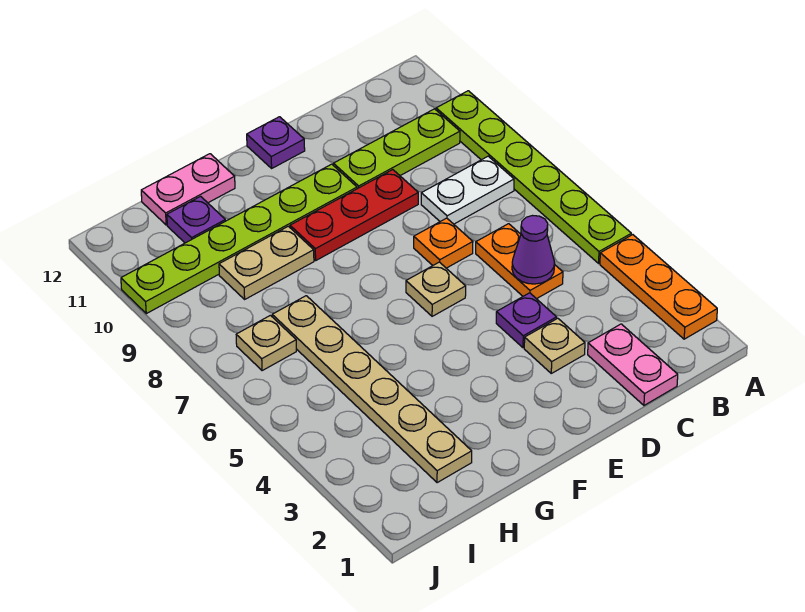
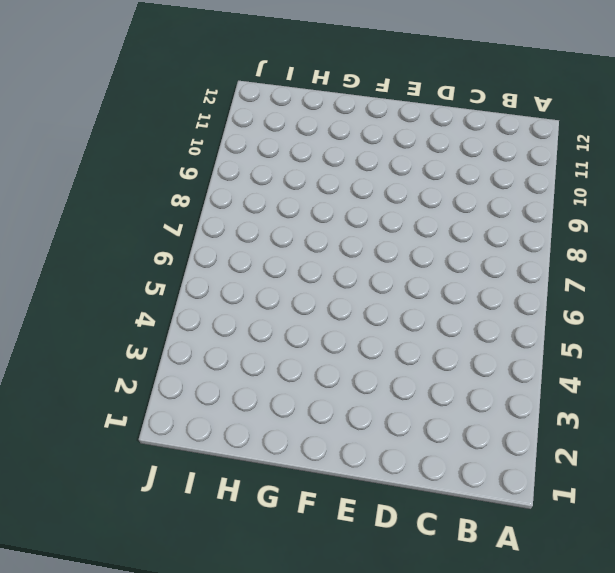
none -> orange plate A2:A4 level 1
none -> lime plate A5:A10 level 1
none -> white plate B8:C8 level 1

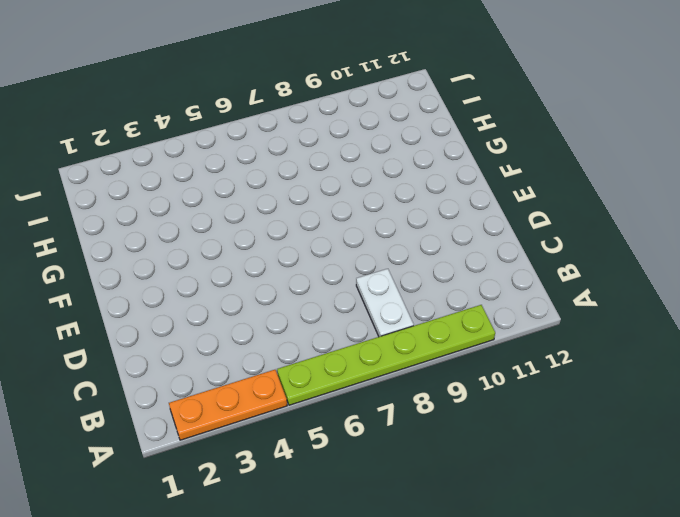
none -> lime plate B10:D10 level 1
none -> pink plate C1:C2 level 1
none -> orange plate C5:C6 level 1

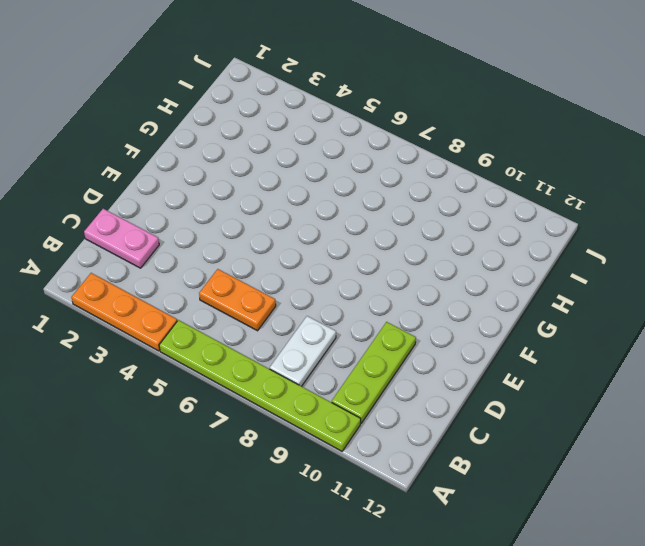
none -> tan plate D3 level 1
none -> purple plate D4 level 1
none -> orange plate D7 level 1

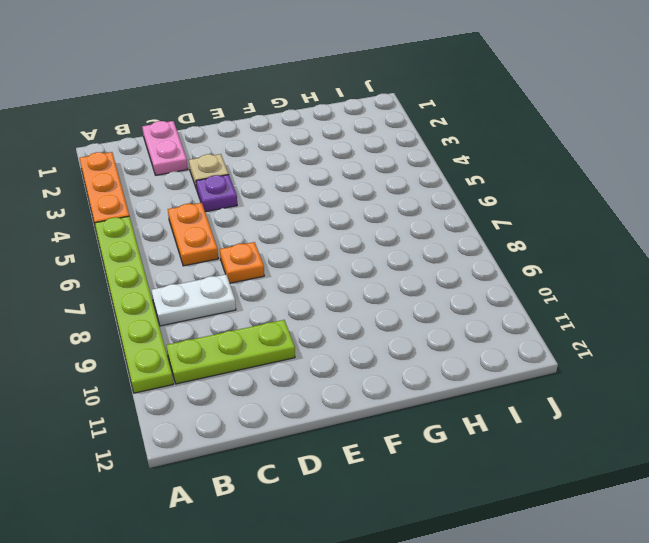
none -> red plate D9:F9 level 1
none -> tan plate E6 level 1
none -> lime plate E10:J10 level 1

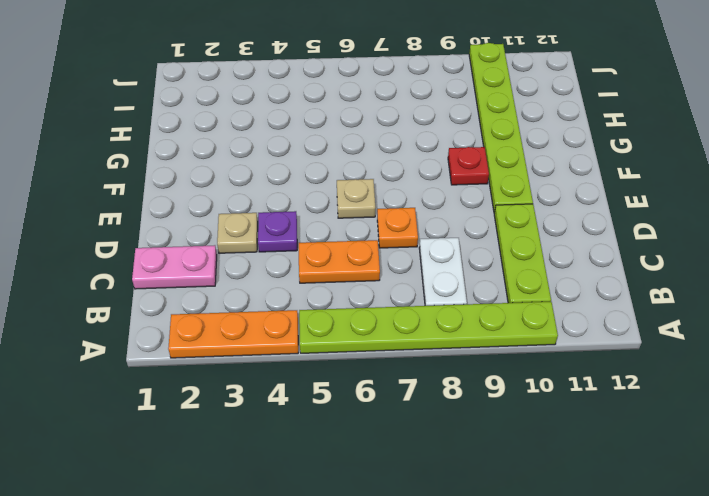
red plate F9 level 1 -> red plate D9:F9 level 1
none -> purple plate E12 level 1
none -> tan plate G9:H9 level 1
none -> pink plate G12:H12 level 1

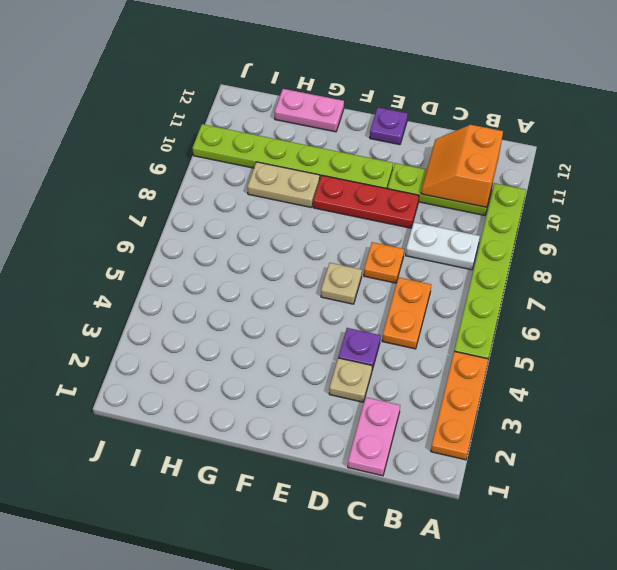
orange slope B10:C11 level 2 top B -> none
none -> tan plate H2:H7 level 1
none -> purple plate H11 level 1
none -> tan plate I7 level 1

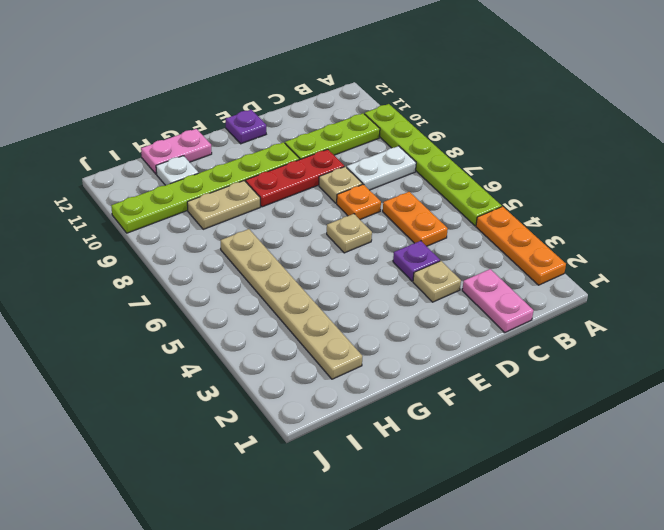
tan plate D8 level 1 -> tan plate I7 level 1
white plate H11 level 1 -> purple plate H11 level 1
none -> purple cone C5 level 2

